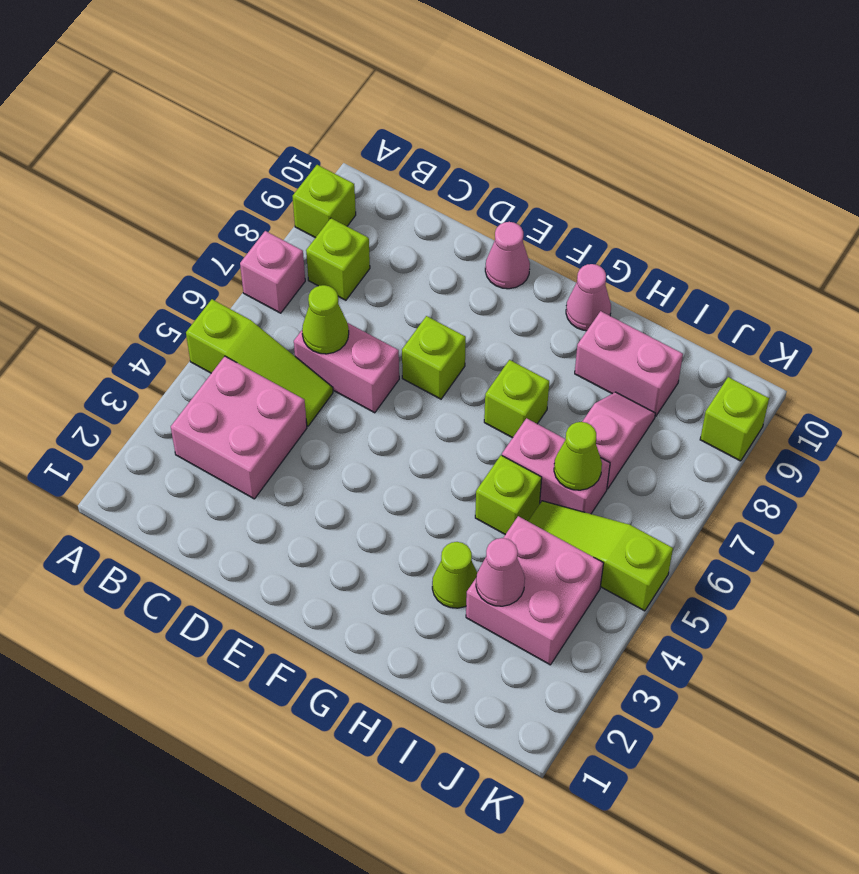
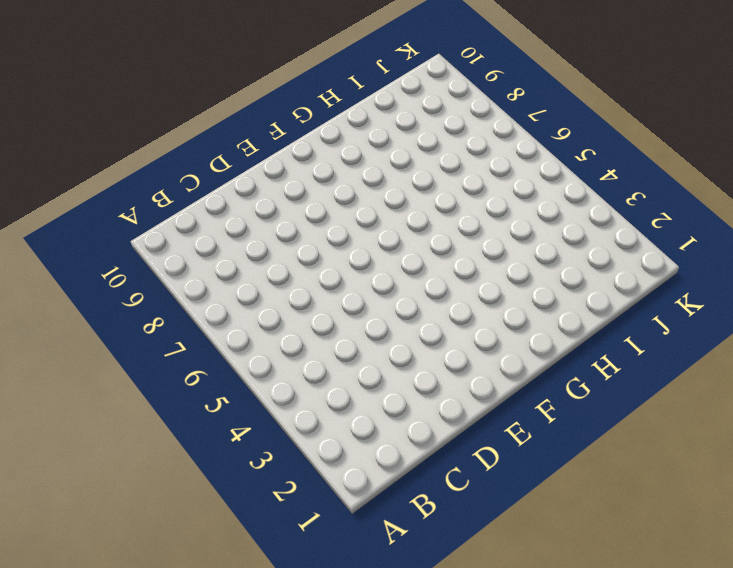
none -> lime slope A5:C5 level 1 top A
none -> pink brick A7 level 1
none -> lime brick A9 level 1

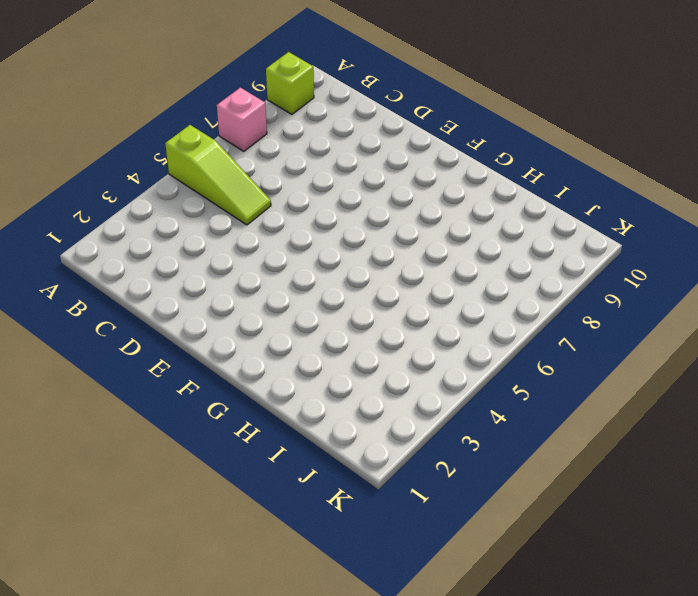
none -> pink brick B3:C4 level 1
none -> lime brick B8 level 1
none -> pink brick C6:D6 level 1

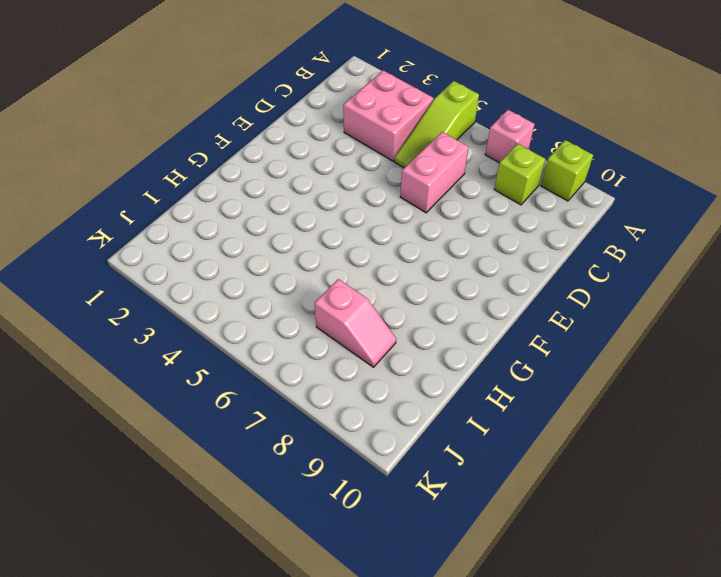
none -> lime brick E7 level 1
none -> pink cone E10 level 1
none -> lime brick G7 level 1

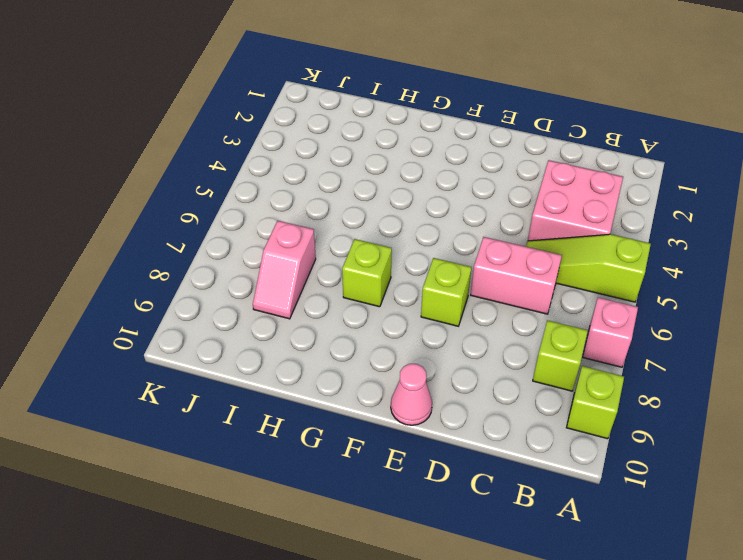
none -> pink cone G10 level 1
none -> lime cone H3 level 1
none -> lime brick H5 level 1

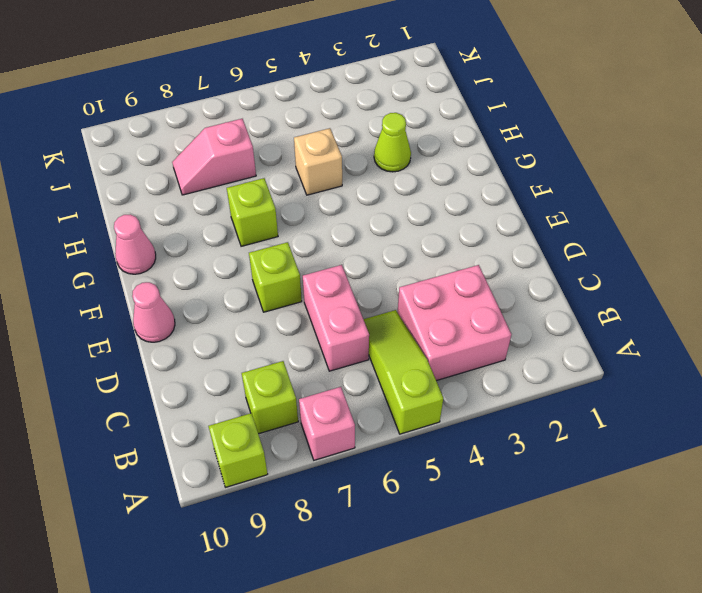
tan brick H5 level 1 -> lime brick H5 level 1
none -> pink brick H6:I6 level 1
none -> pink brick H9:I9 level 1
none -> pink brick I3:J4 level 1

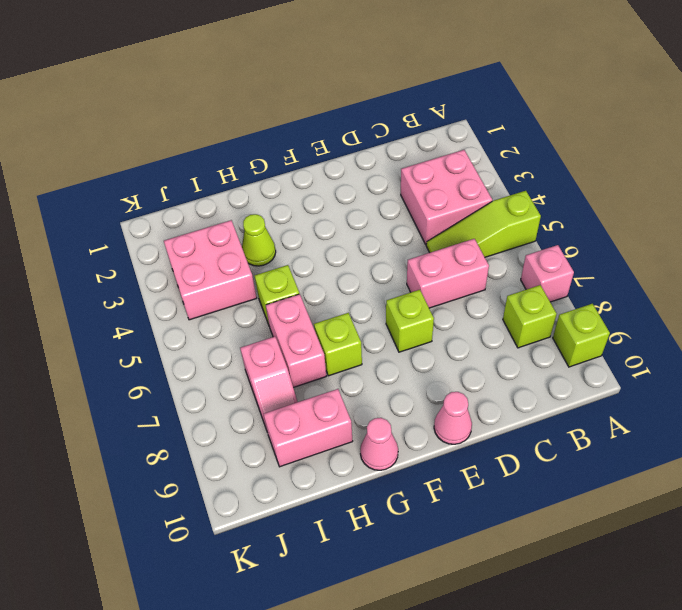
pink brick H6:H7 level 1 -> pink brick H6:I6 level 1
none -> lime slope I5:K5 level 1 top K
none -> lime brick K9 level 1
none -> lime cone C6 level 2

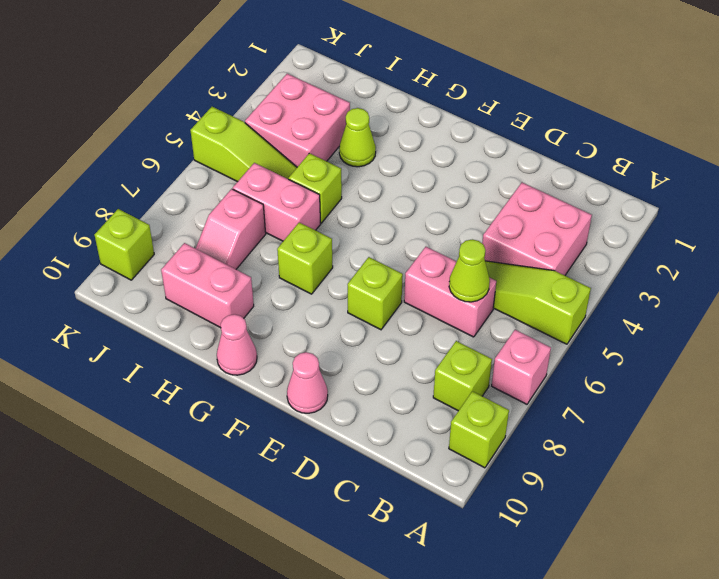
none -> pink cone I3 level 2
none -> lime cone I6 level 2

